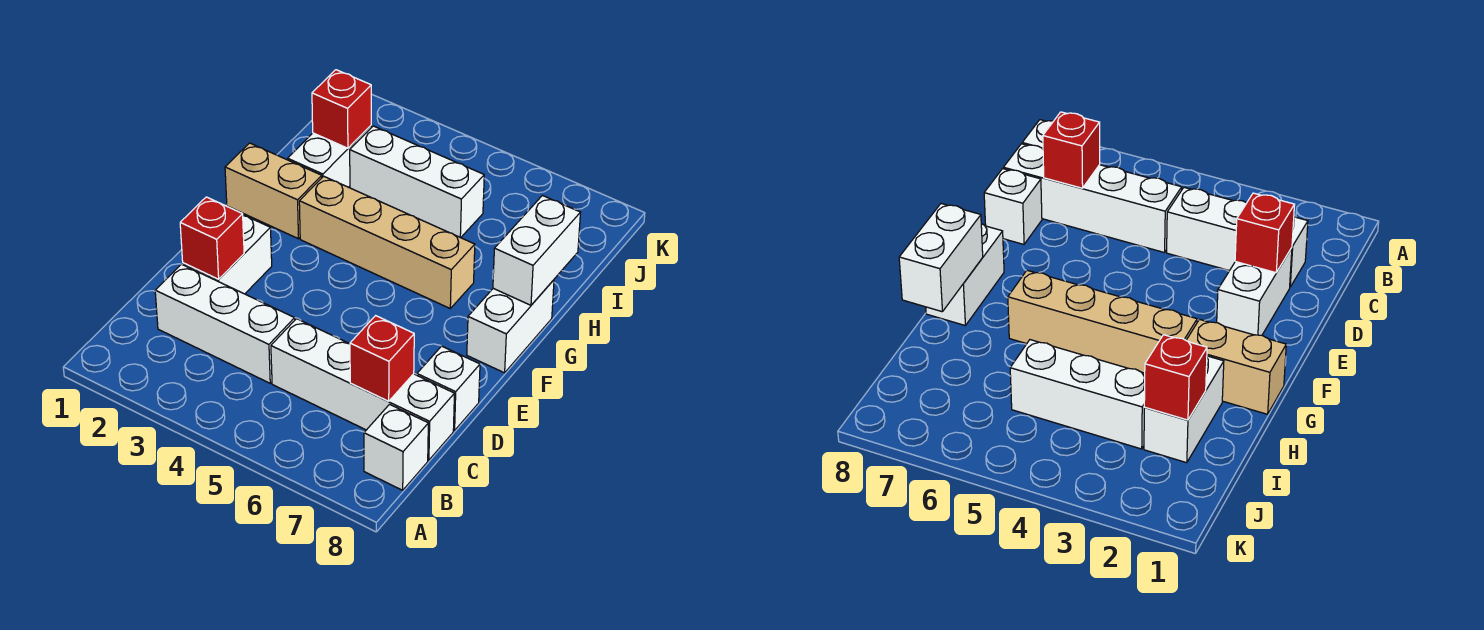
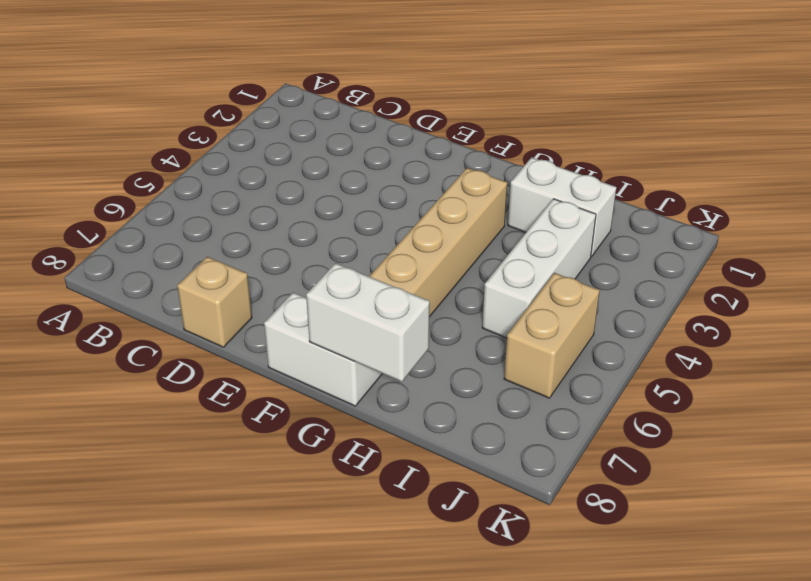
tan brick D8 level 1 -> white brick D8 level 1
tan brick J5:J6 level 1 -> tan brick G1:G2 level 1
none -> white brick B8 level 1
none -> white brick C2:C4 level 1
none -> white brick C5:C8 level 1

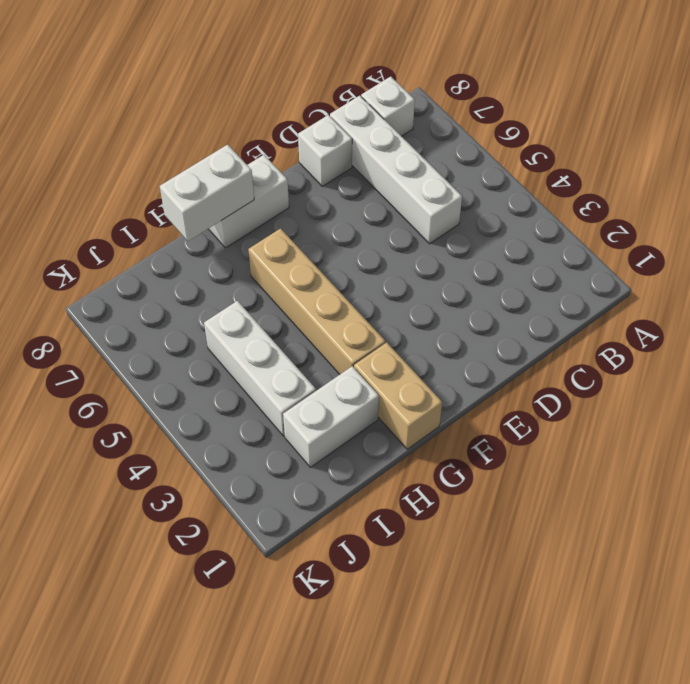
none -> white brick C2:C4 level 1
none -> white brick D2:E2 level 1
none -> red brick C7 level 2

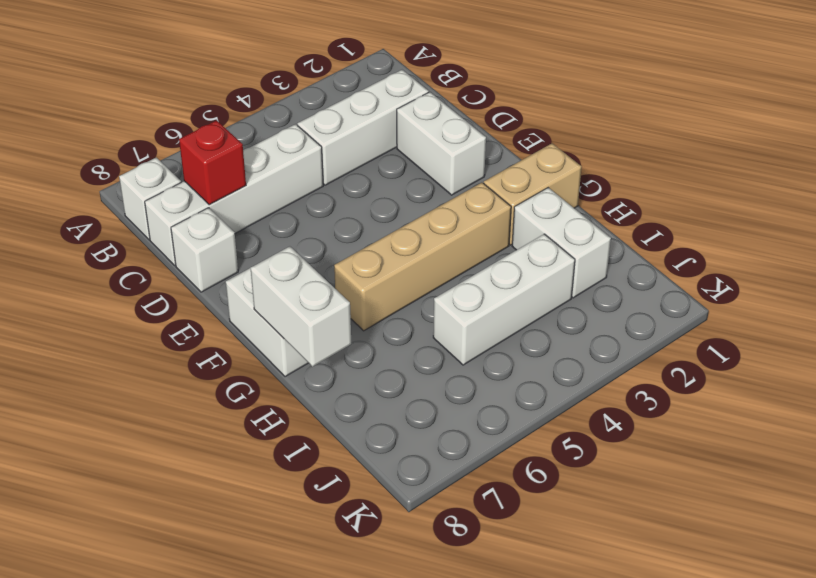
none -> red brick D2 level 2
none -> red brick I2 level 2

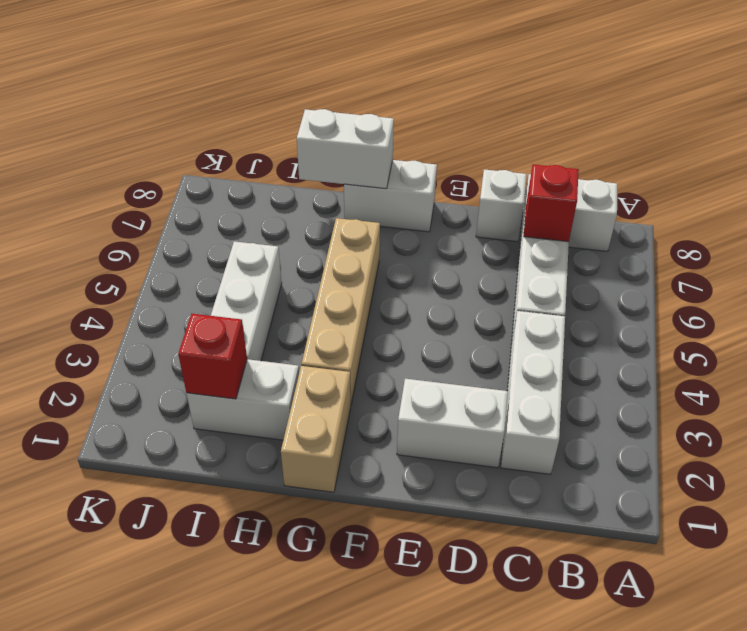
none -> red brick D2 level 2

